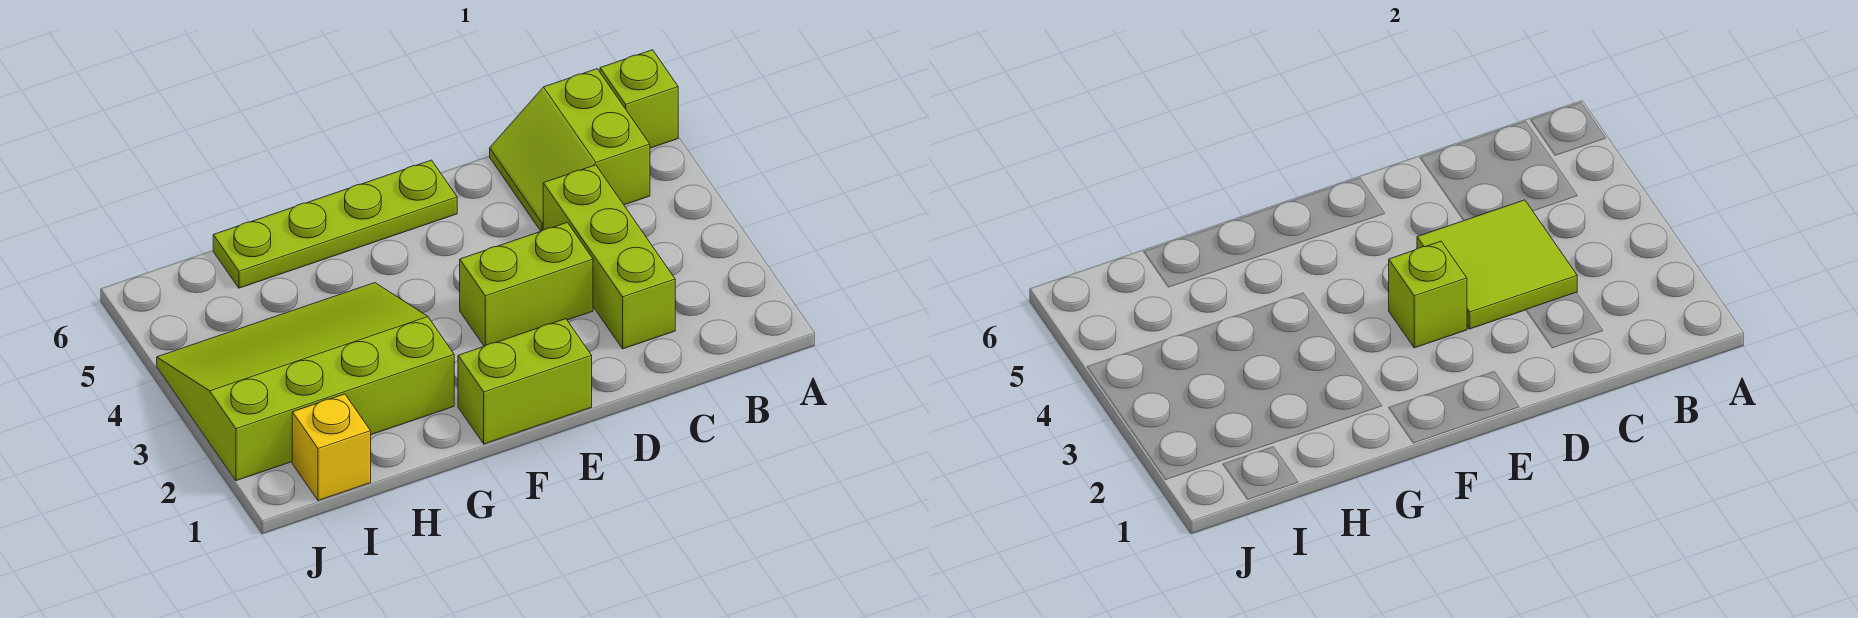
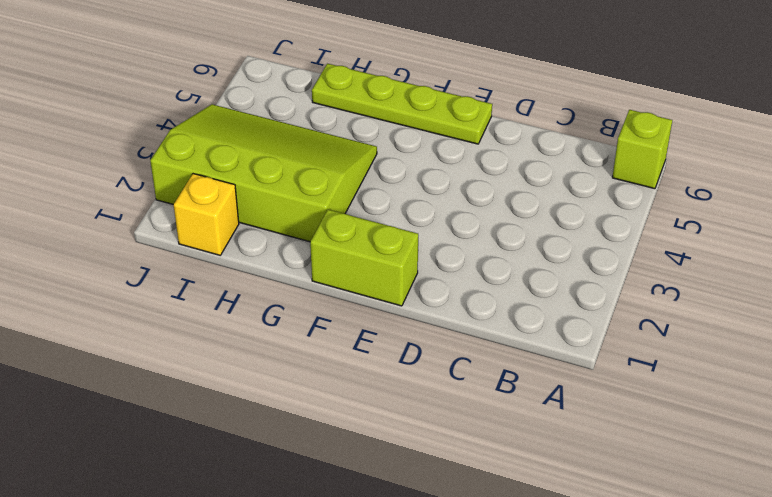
none -> lime slope B5:C6 level 1 top B
none -> lime brick C2:C4 level 1

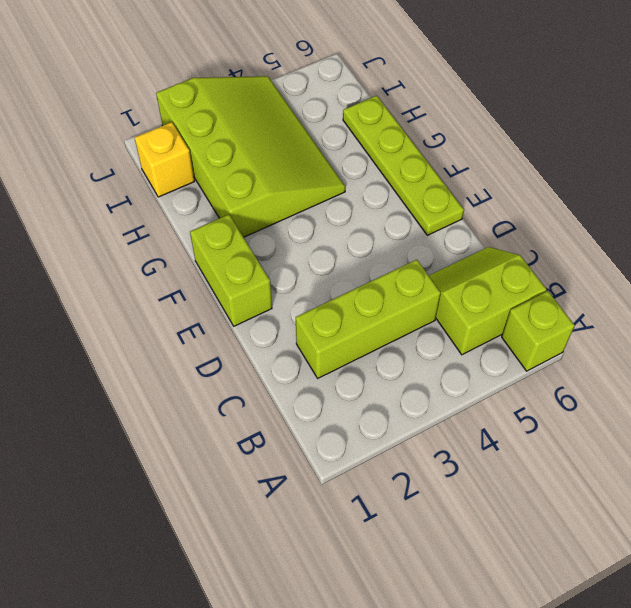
none -> lime brick D3:E3 level 1
none -> lime tile C3:D4 level 2

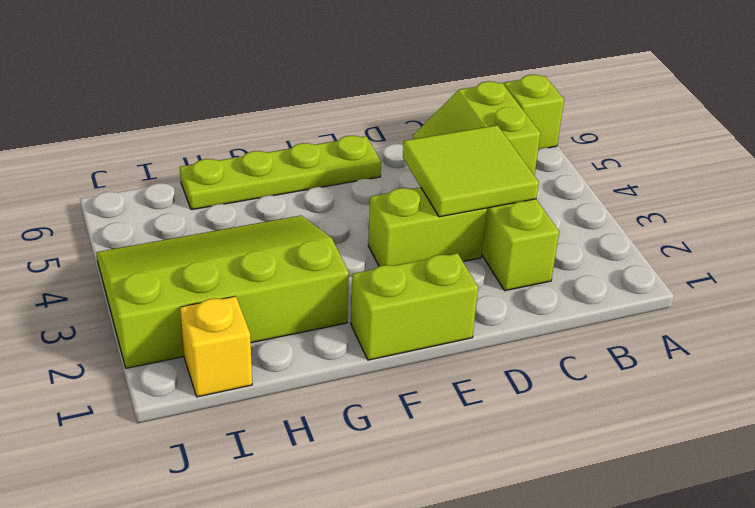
none -> lime brick E3 level 2

